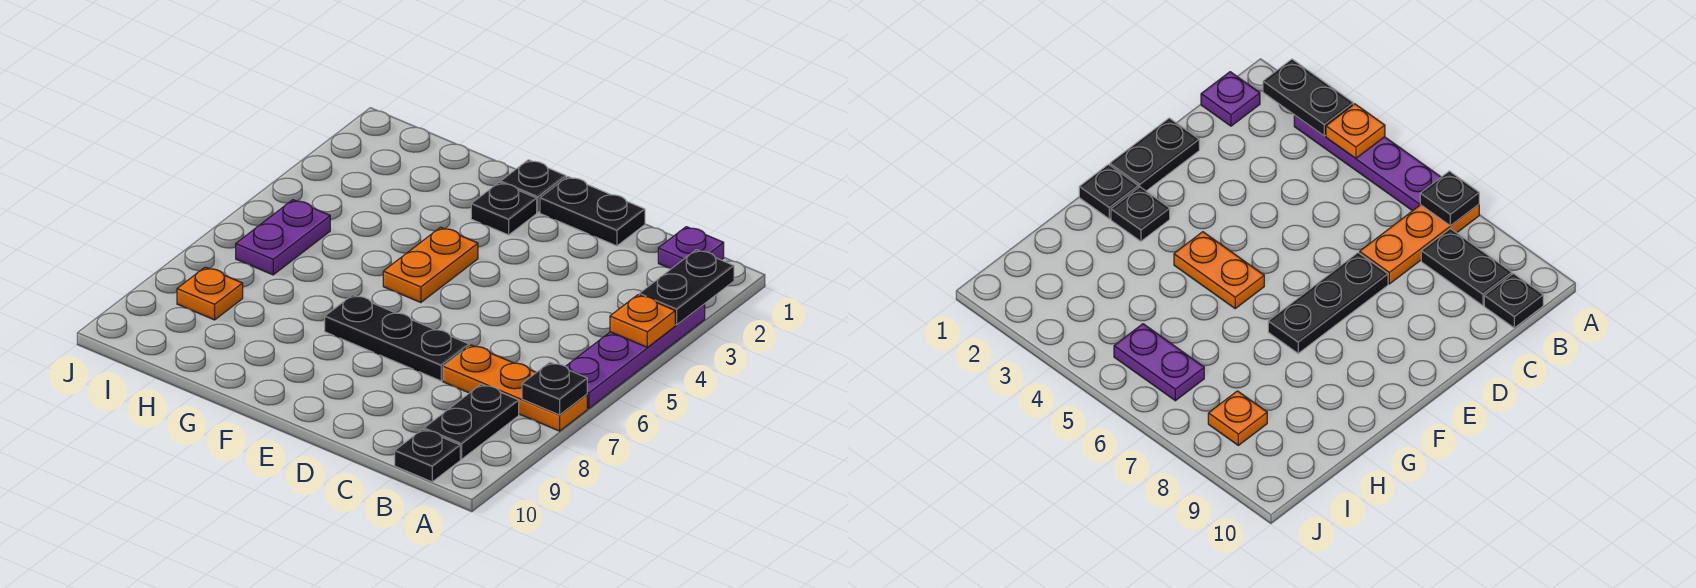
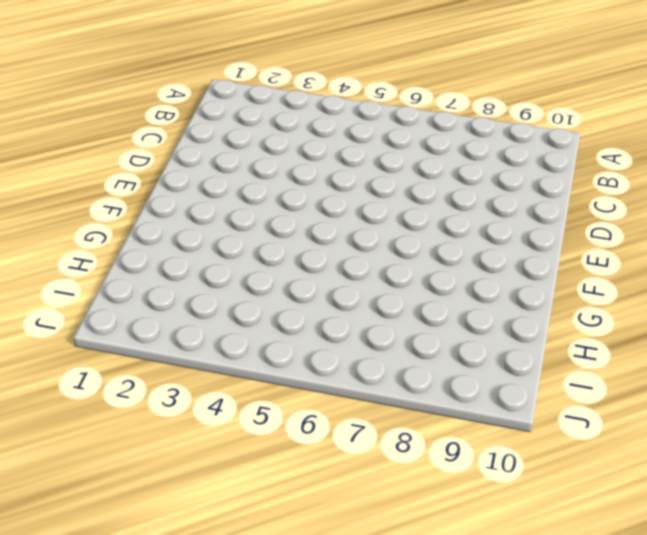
none -> purple plate A3:A6 level 1
none -> orange plate A7:C7 level 1
none -> purple plate B1 level 1

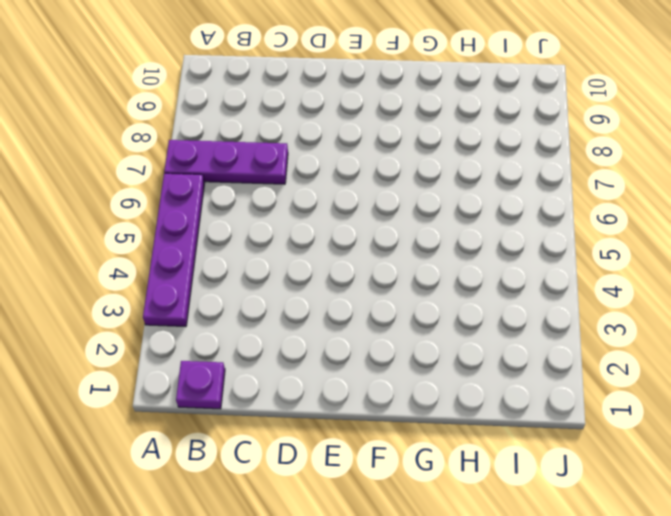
purple plate A7:C7 level 1 -> orange plate A7:C7 level 1
none -> black plate B8:B9 level 1
none -> black plate B10 level 1
none -> black plate D1:E1 level 1

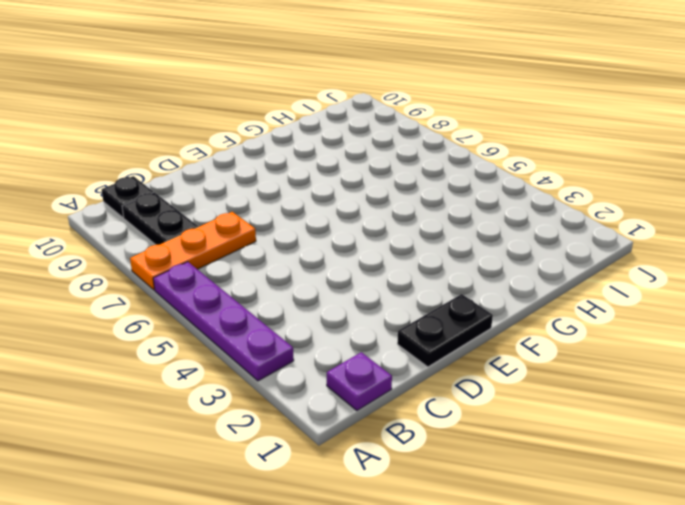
none -> black plate D7:F7 level 1
none -> black plate F1 level 1
none -> black plate F2 level 1

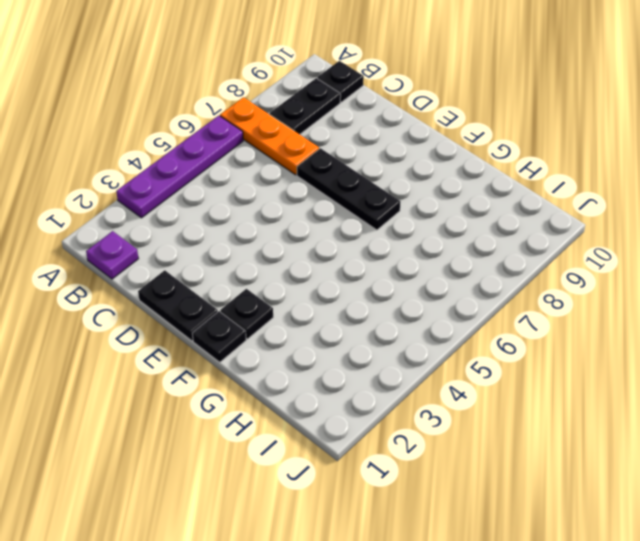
none -> orange plate F4:F5 level 1
none -> purple plate I5:I6 level 1
none -> orange plate I8 level 1

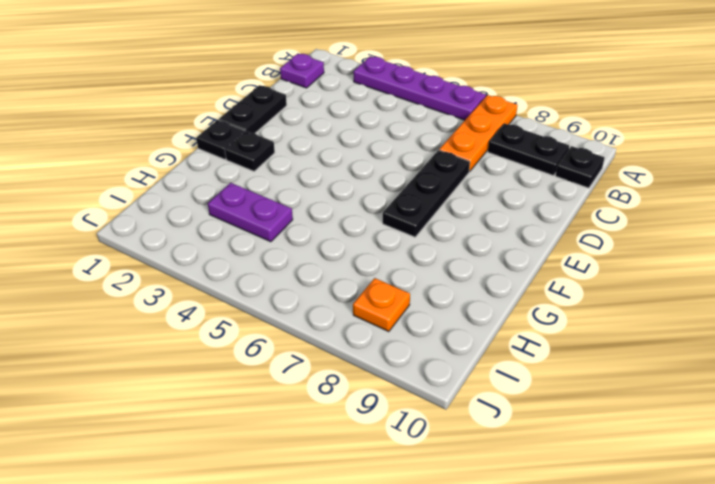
purple plate H3:H4 level 1 -> purple plate I5:I6 level 1
none -> orange plate F4:F5 level 1
none -> black plate A2:A3 level 2
none -> orange plate A4 level 2

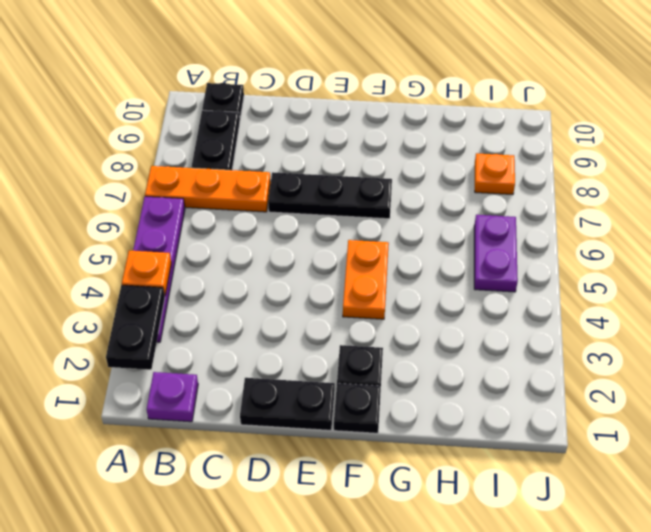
none -> black plate A7 level 2

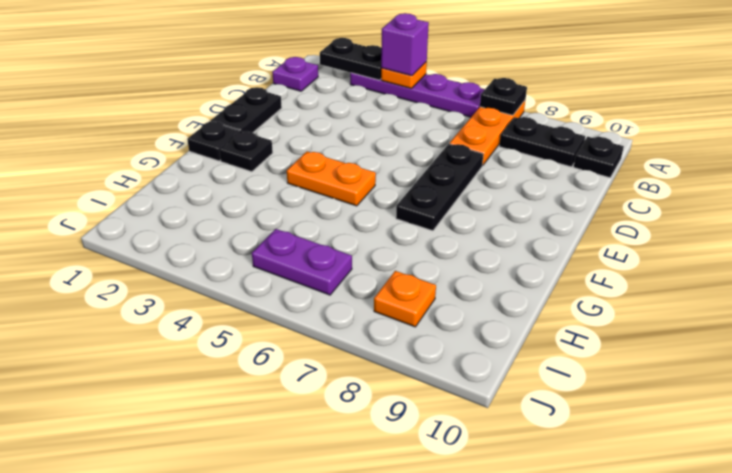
purple brick A4 level 3 -> none

